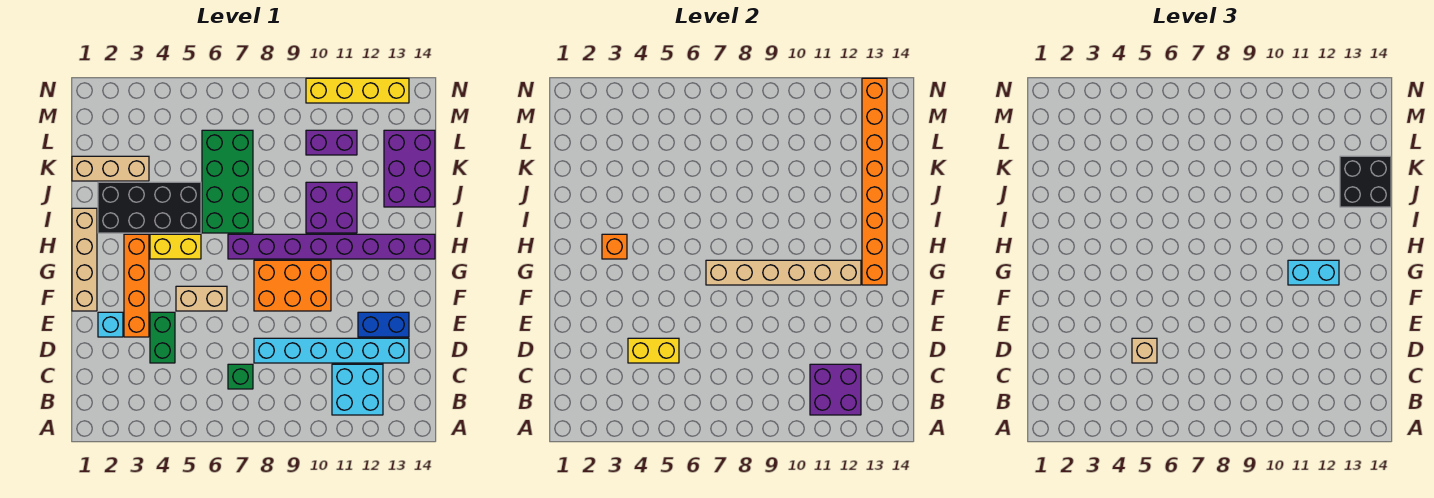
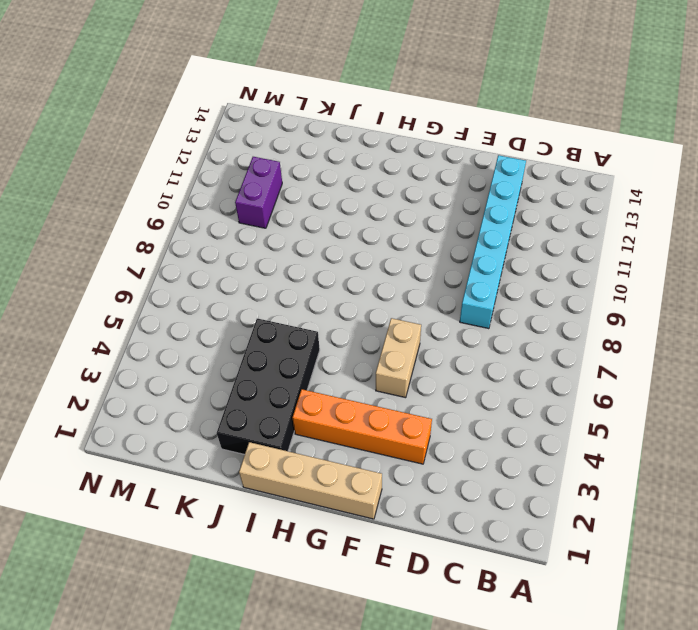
none -> cyan brick B11:C12 level 1
none -> green brick C7 level 1
none -> green brick D4:E4 level 1

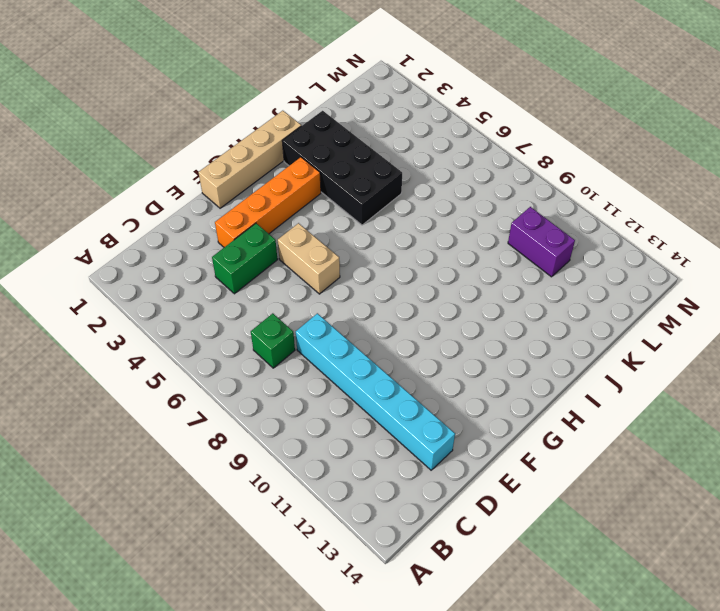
none -> cyan brick B11:C12 level 1
none -> cyan brick E2 level 1
none -> blue brick E12:E13 level 1

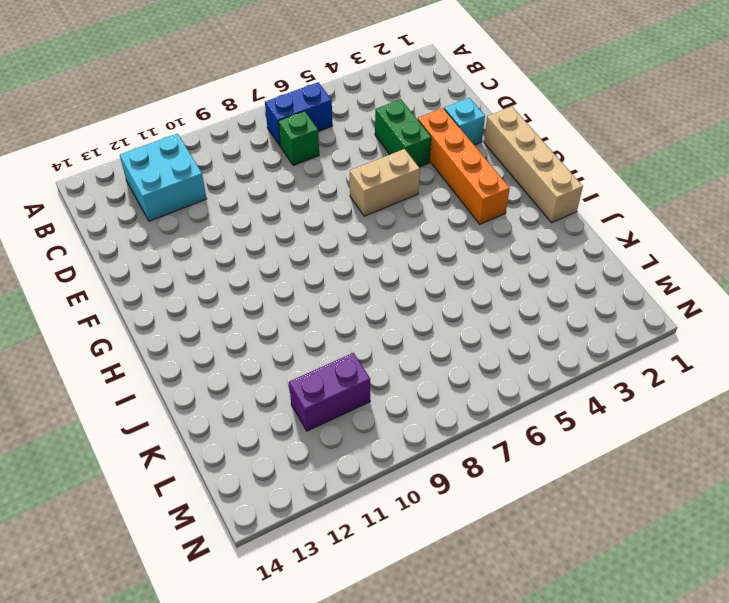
blue brick B6:B7 level 1 -> blue brick E12:E13 level 1
none -> cyan brick D8:D13 level 1
none -> orange brick F8:G10 level 1
none -> yellow brick H4:H5 level 1

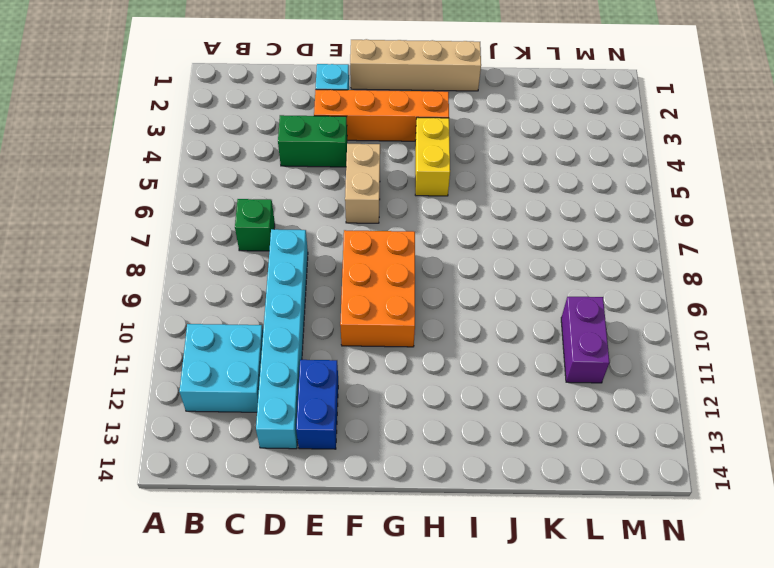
none -> purple brick H7:H14 level 1
none -> black brick I2:J5 level 1
none -> green brick I6:L7 level 1

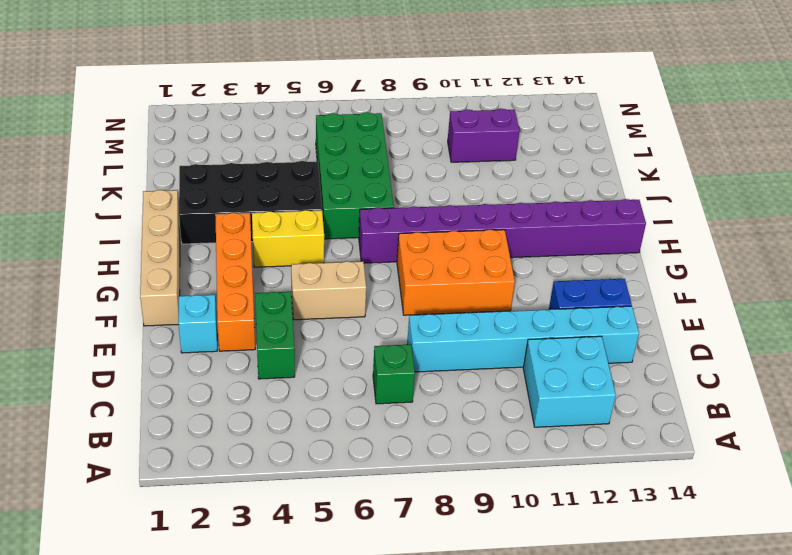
none -> purple brick I10:J11 level 1
none -> purple brick J13:L14 level 1
none -> tan brick K1:K3 level 1

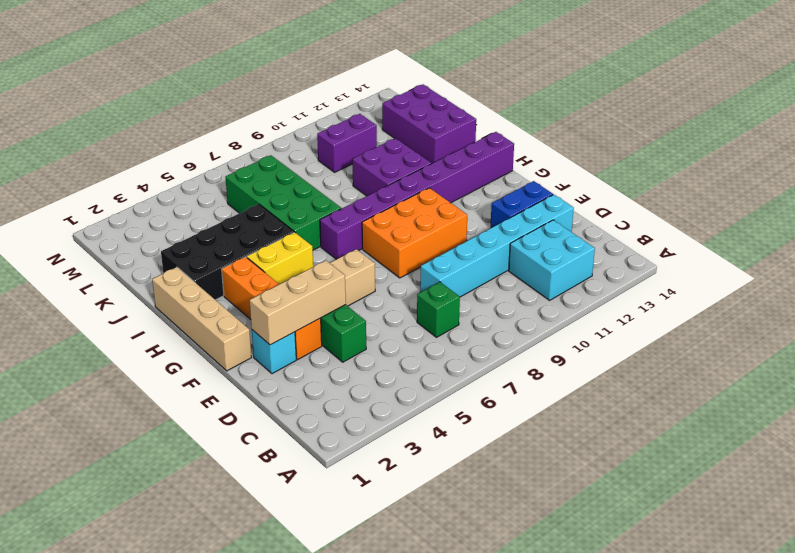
tan brick E2:E4 level 2 -> tan brick K1:K3 level 1
none -> yellow brick N10:N13 level 1
none -> purple brick B11:C12 level 2
none -> yellow brick D4:D5 level 2

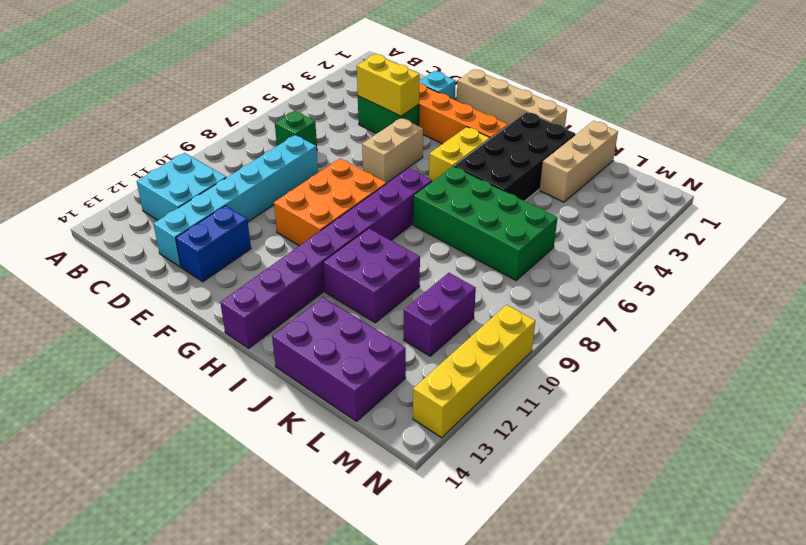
yellow brick D4:E4 level 2 -> yellow brick D4:D5 level 2
none -> purple brick B11:C12 level 2
none -> tan brick G7:G12 level 2
none -> orange brick G13:N13 level 2

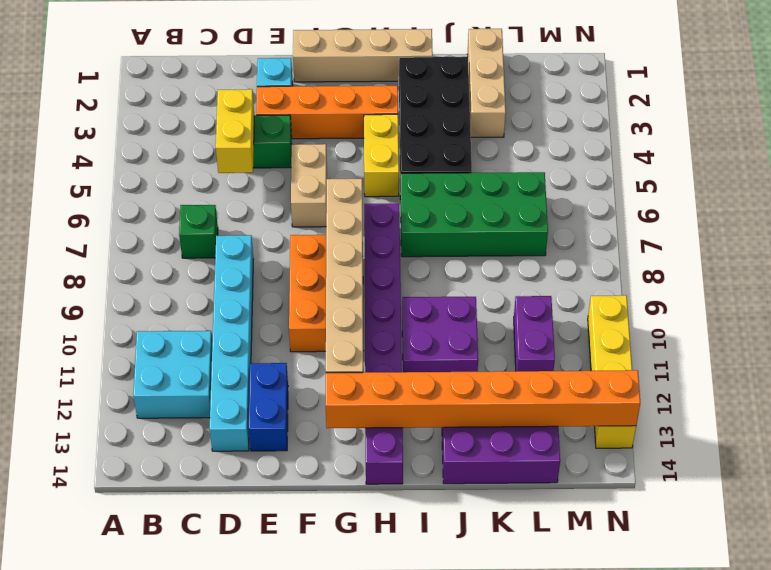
none -> purple brick B11:C12 level 2
none -> orange brick H3 level 2
none -> tan brick D5 level 3

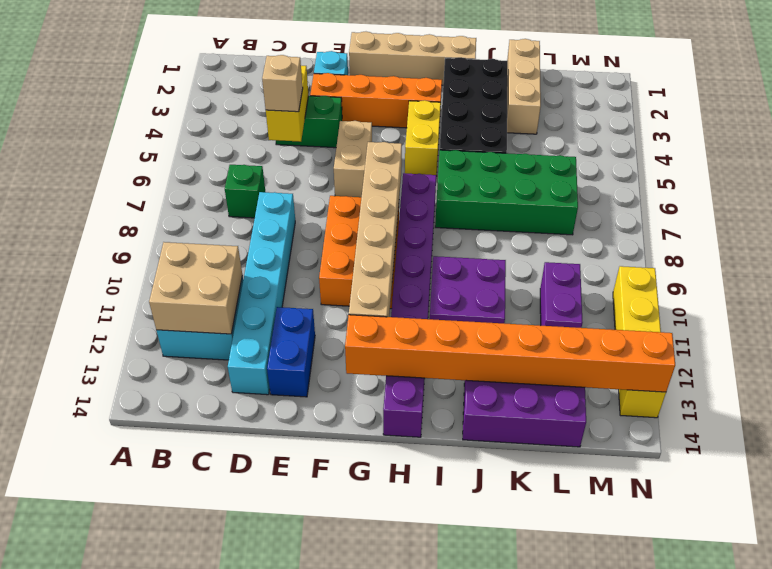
tan brick B11:C12 level 2 -> purple brick B11:C12 level 2
none -> orange brick H3 level 2
none -> cyan brick G11:G12 level 3
none -> black brick J13:K14 level 3

